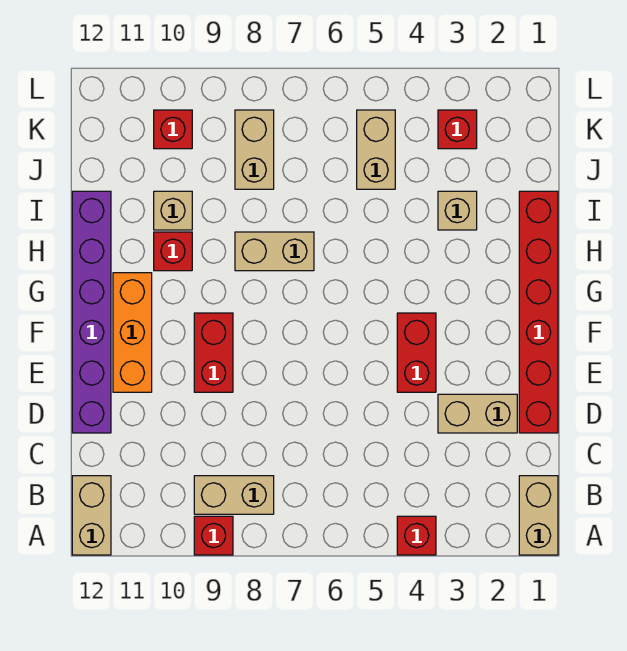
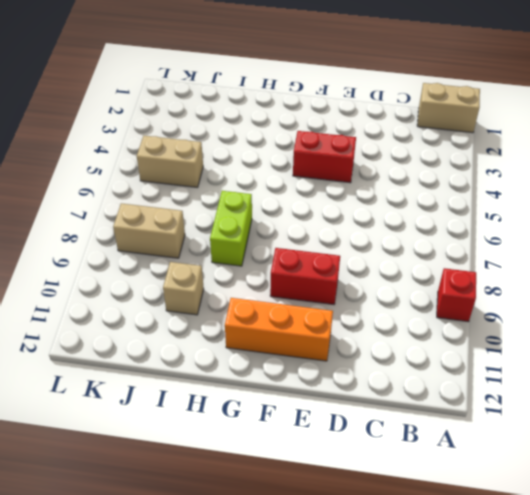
lime brick H7:H8 level 1 -> tan brick H7:H8 level 1
none -> red brick A4 level 1
none -> tan brick A12:B12 level 1
none -> tan brick B8:B9 level 1

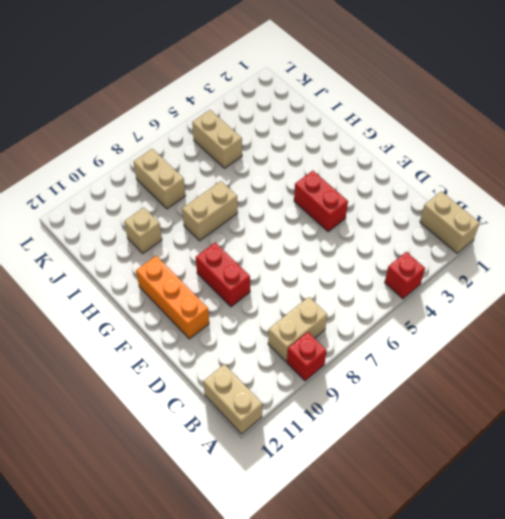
none -> red brick D1:I1 level 1
none -> tan brick D2:D3 level 1
none -> purple brick D12:I12 level 1

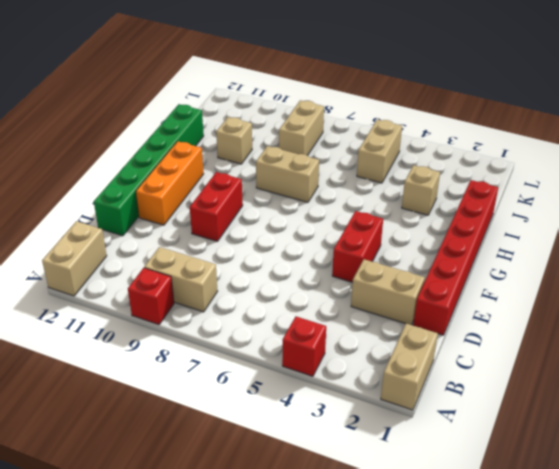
green brick D12:I12 level 1 -> purple brick D12:I12 level 1
none -> red brick H10 level 1
none -> red brick K3 level 1
none -> red brick K10 level 1

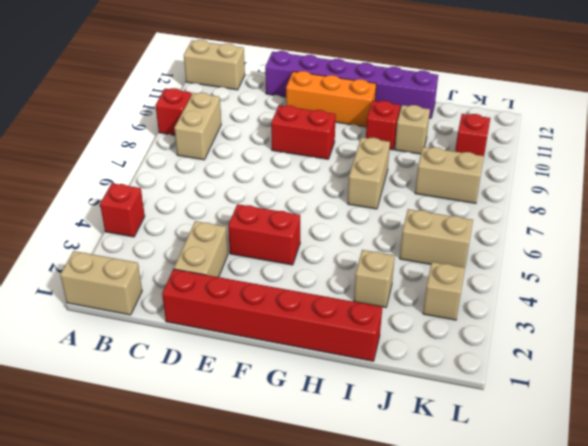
tan brick K3 level 1 -> red brick K3 level 1

